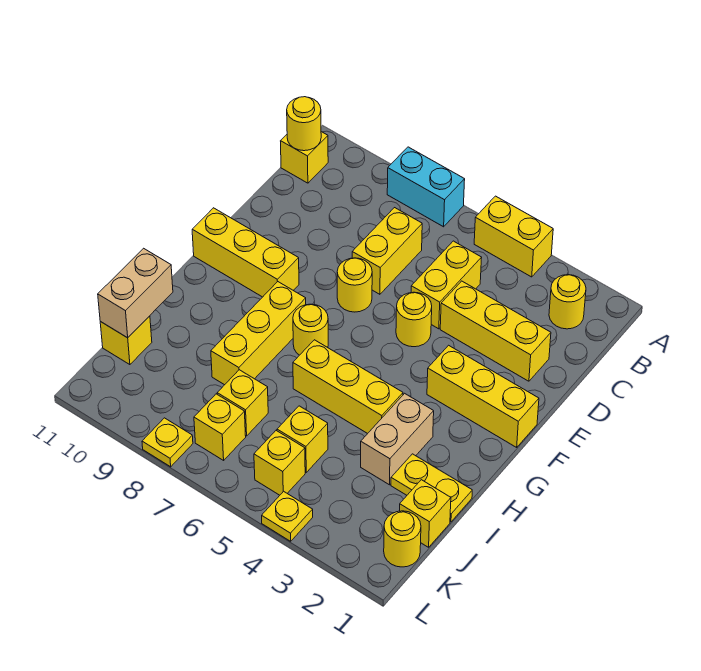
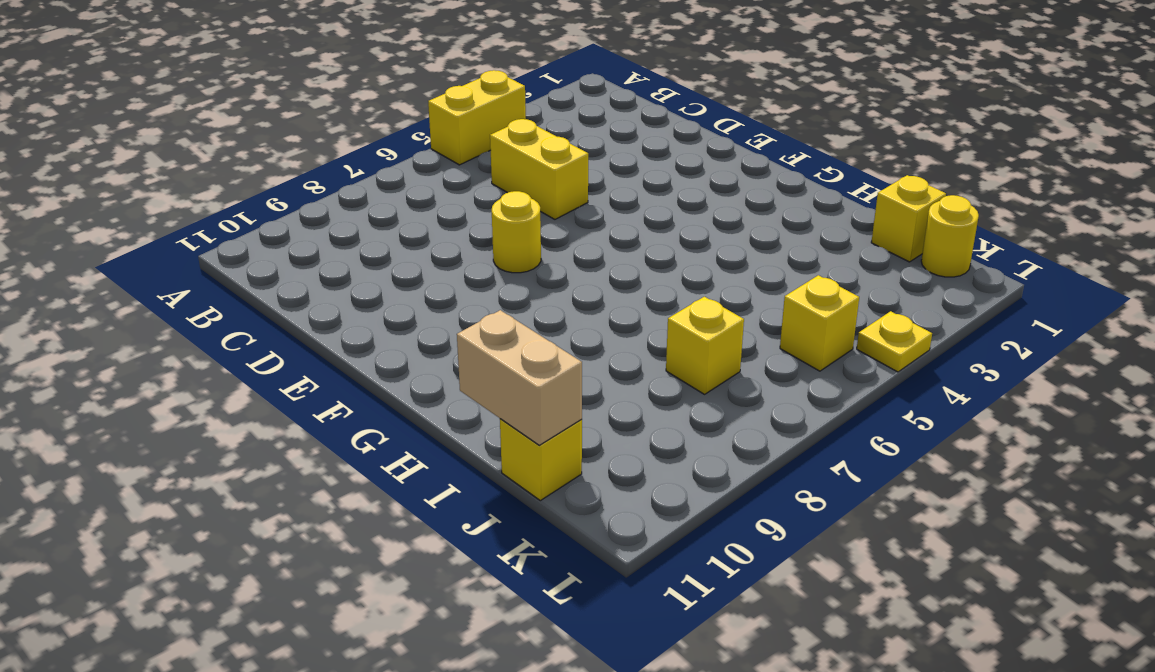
none -> cyan brick A7:A8 level 1
none -> yellow round brick B2 level 1
none -> yellow brick B11 level 1

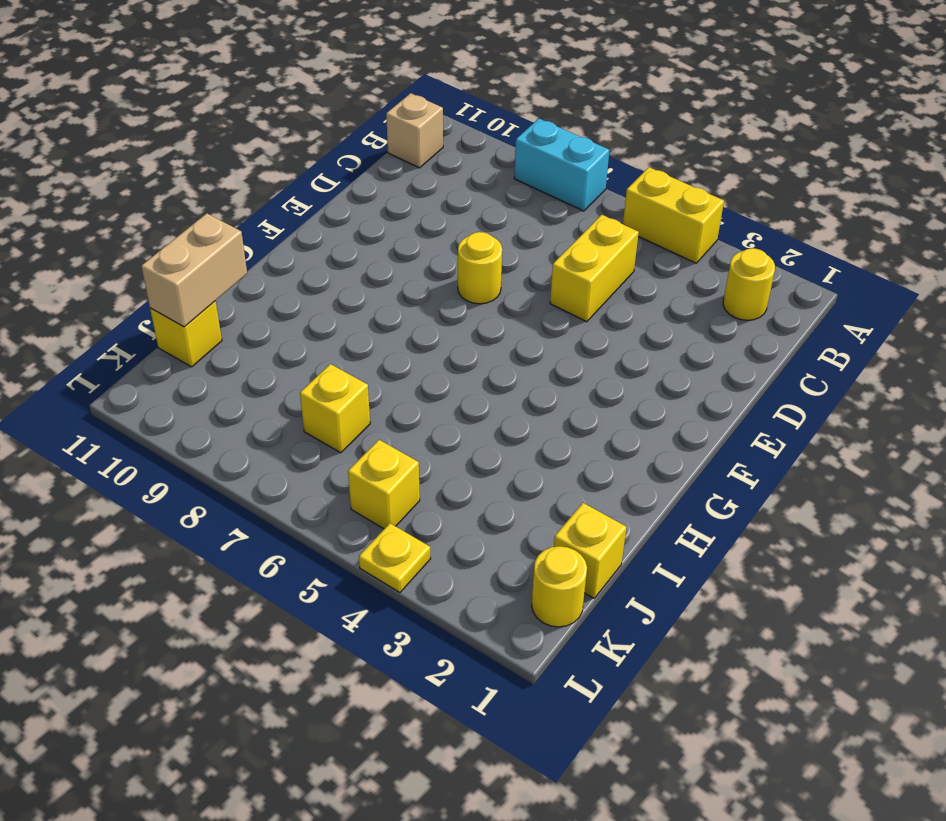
tan brick B11 level 1 -> yellow brick B11 level 1
none -> yellow brick C7:D7 level 1
none -> yellow brick D2:D4 level 1
none -> yellow round brick E5 level 1

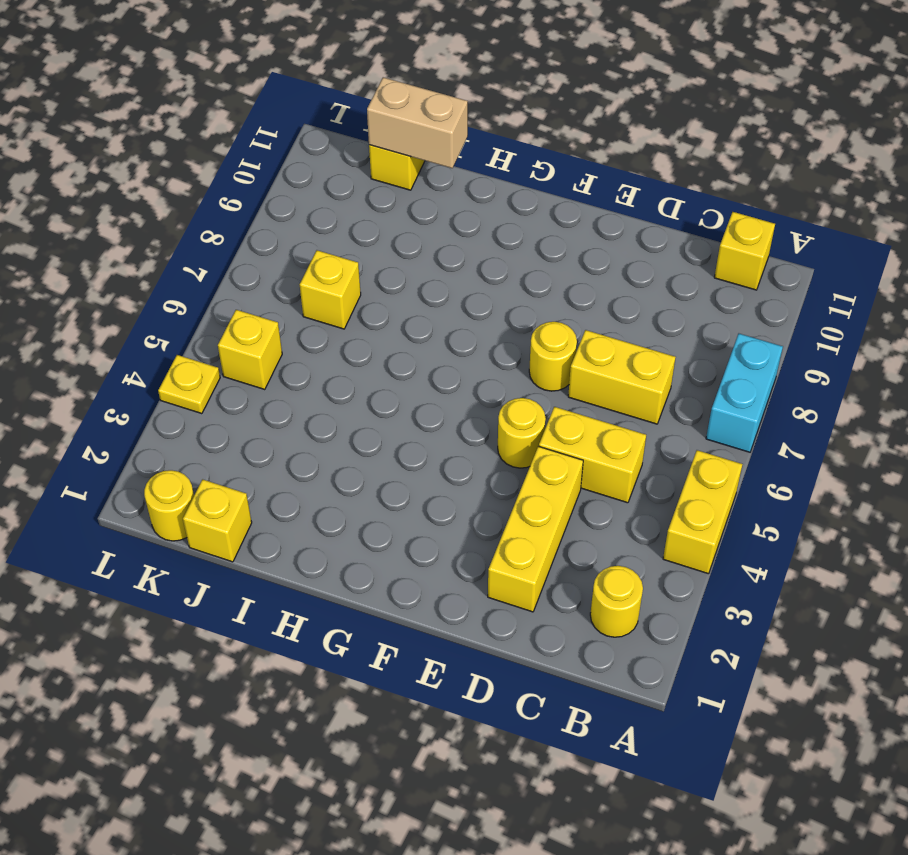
none -> yellow brick F1:F3 level 1
none -> yellow brick F9:F11 level 1
none -> yellow round brick G7 level 1

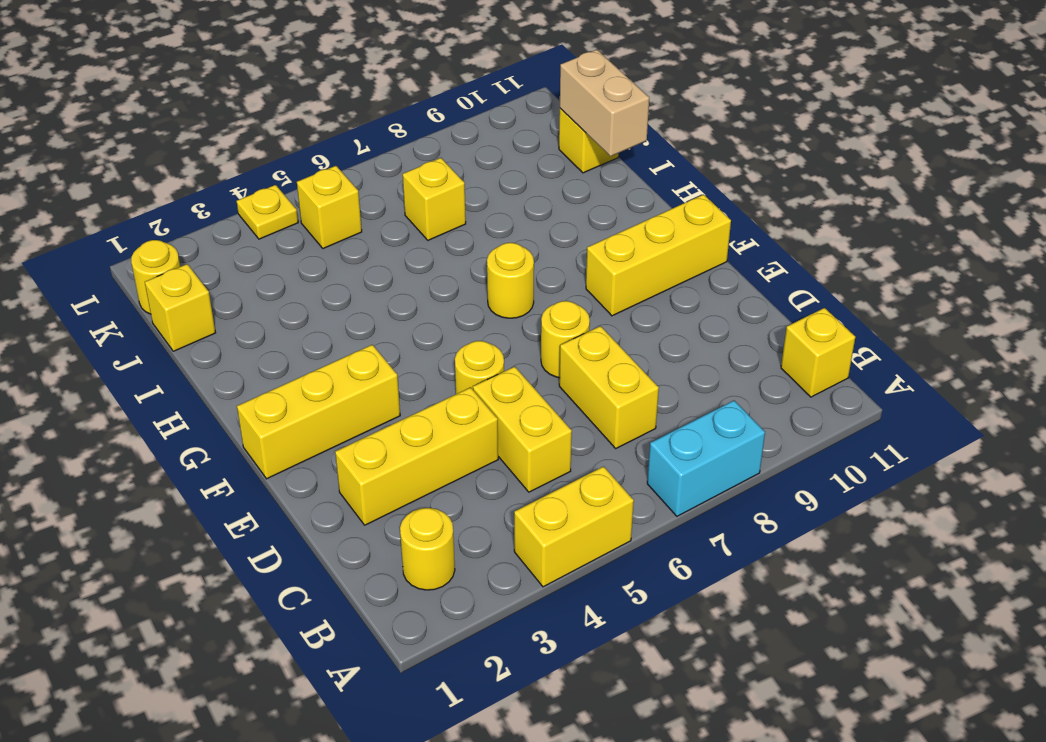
none -> yellow brick G8:I8 level 1
none -> tan brick H3:I3 level 1
none -> yellow brick H4:H6 level 1

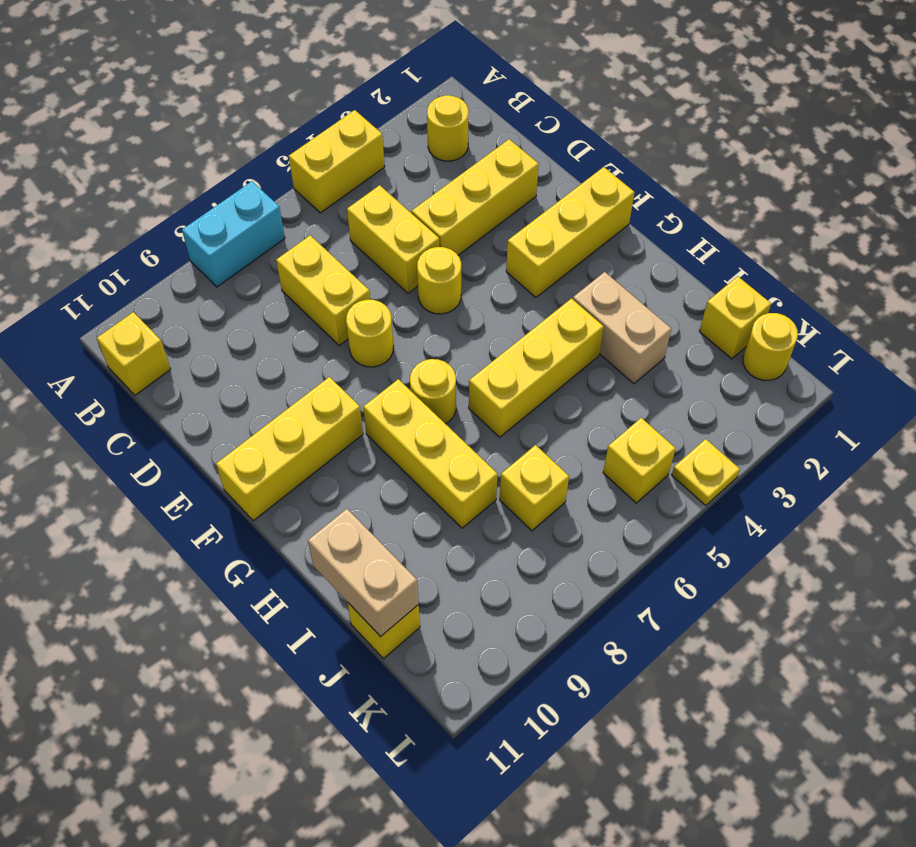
none -> yellow plate I1:I2 level 1
none -> yellow brick J5 level 1
none -> yellow brick K7 level 1

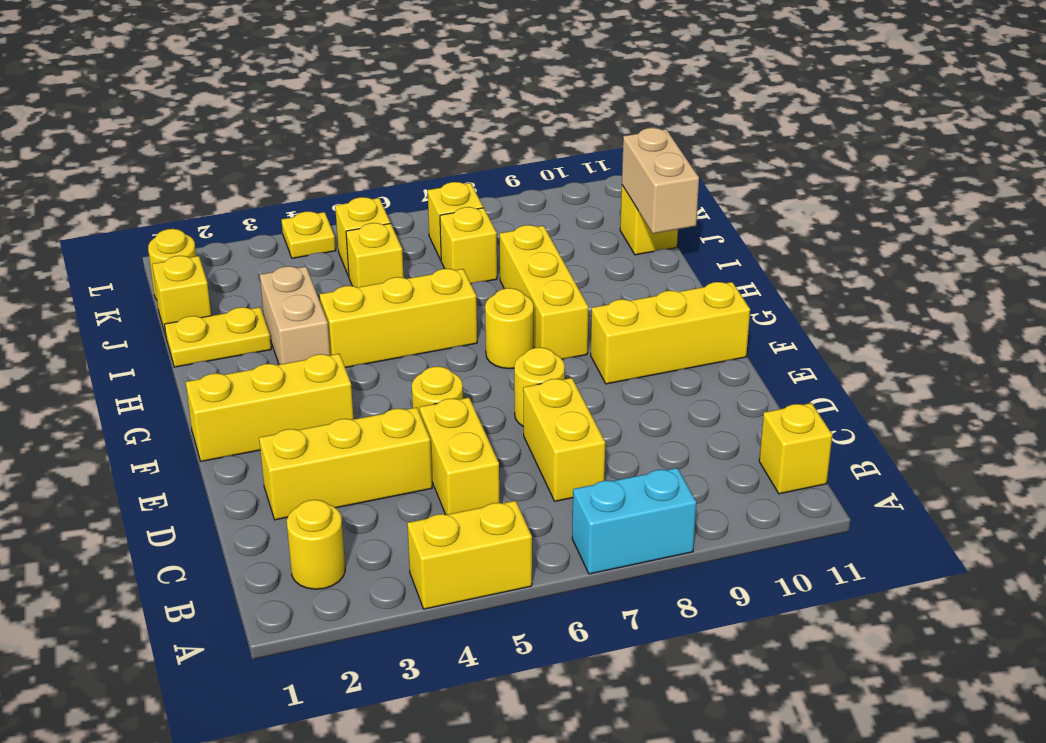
none -> yellow plate L8 level 1
none -> yellow round brick B11 level 2

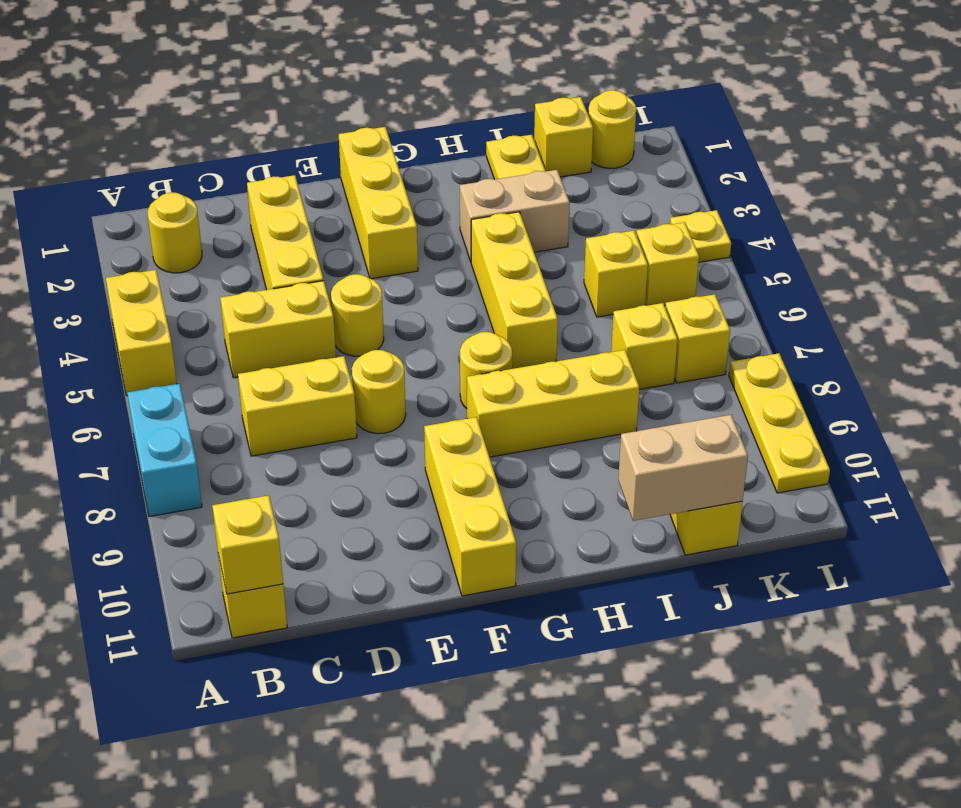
yellow brick B11 level 2 -> yellow round brick B11 level 2
yellow plate L8:L10 level 1 -> yellow plate L8 level 1

